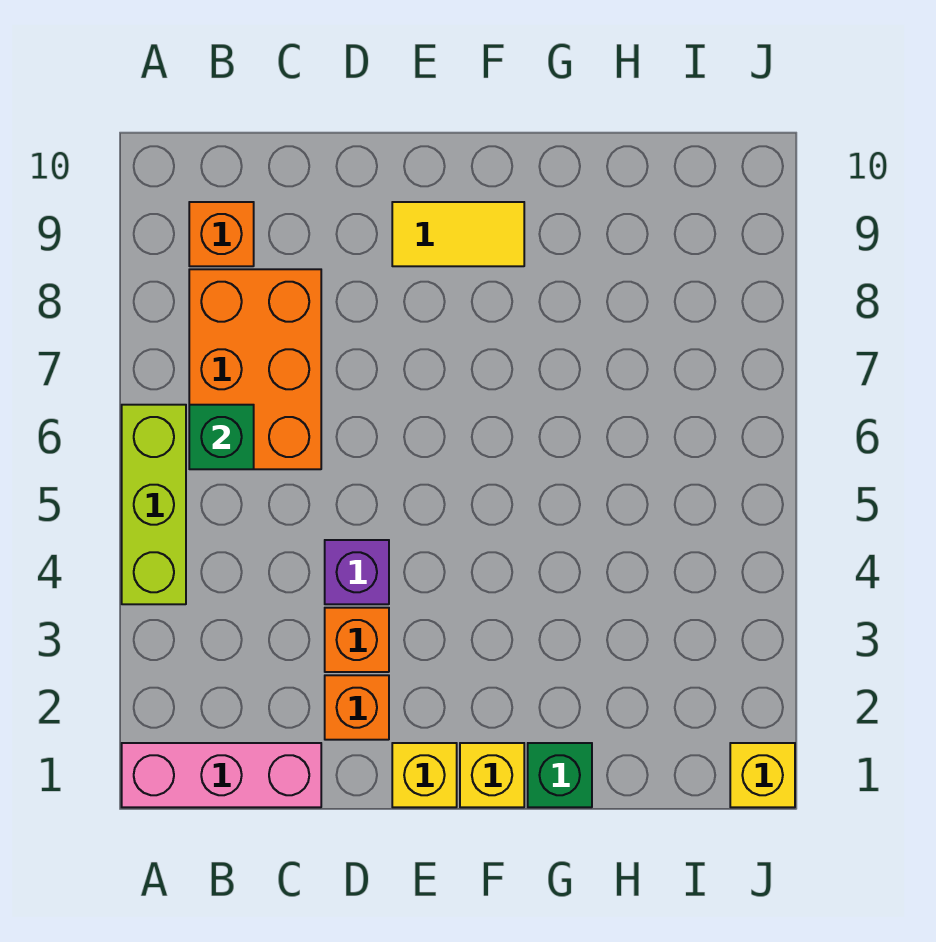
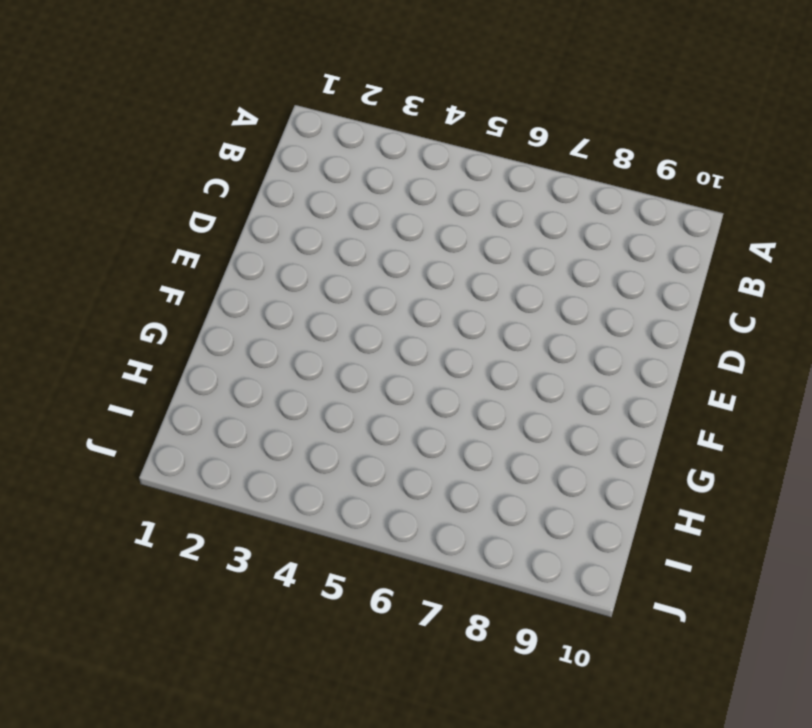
none -> pink brick A1:C1 level 1
none -> lime brick A4:A6 level 1
none -> orange brick B6:C8 level 1

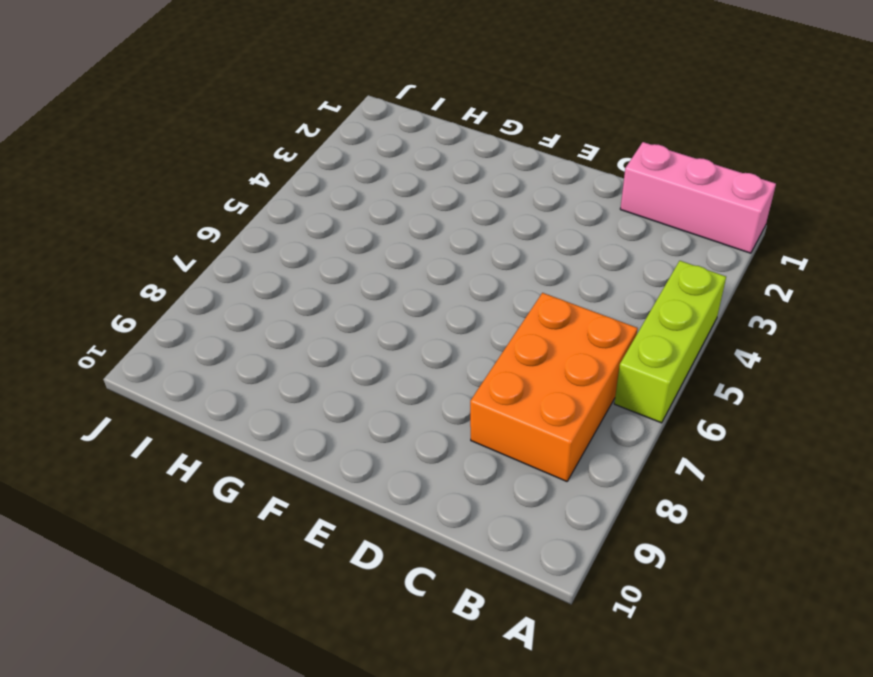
none -> orange brick B9 level 1
none -> orange brick D2 level 1
none -> orange brick D3 level 1

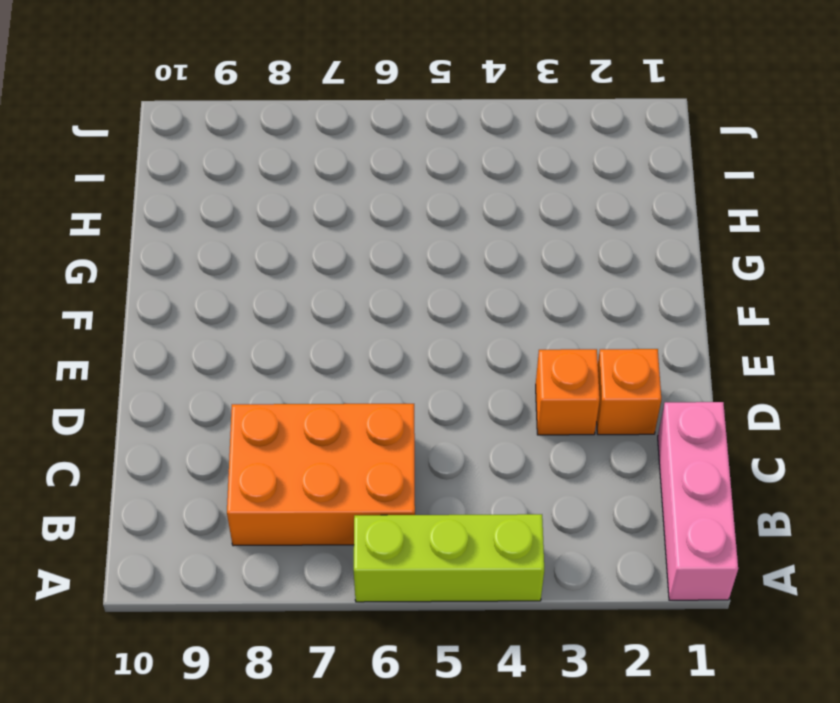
none -> orange brick B9 level 1
none -> purple brick D4 level 1
none -> yellow brick E1 level 1

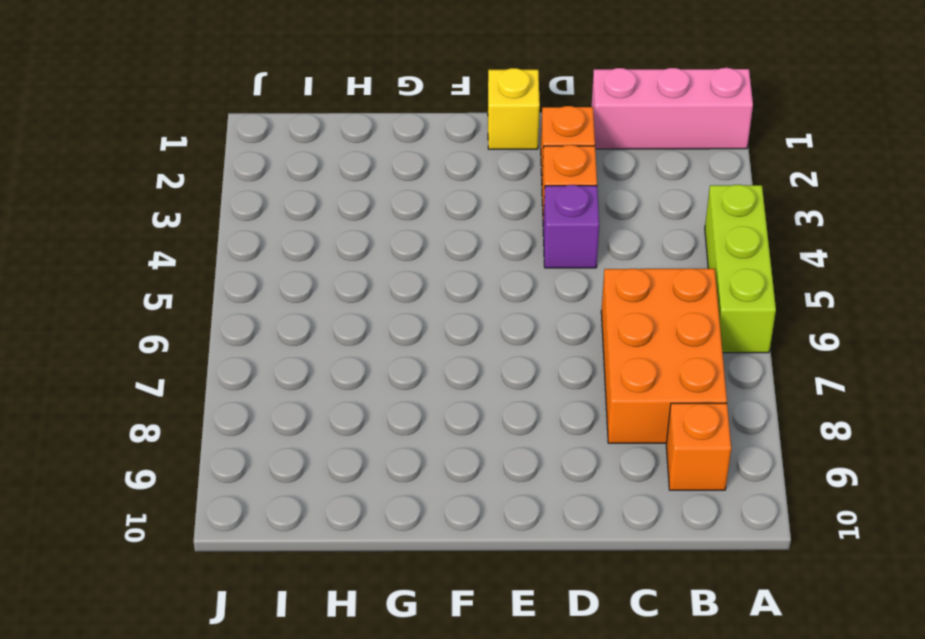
none -> yellow tile E9:F9 level 1
none -> yellow brick F1 level 1
none -> green brick G1 level 1

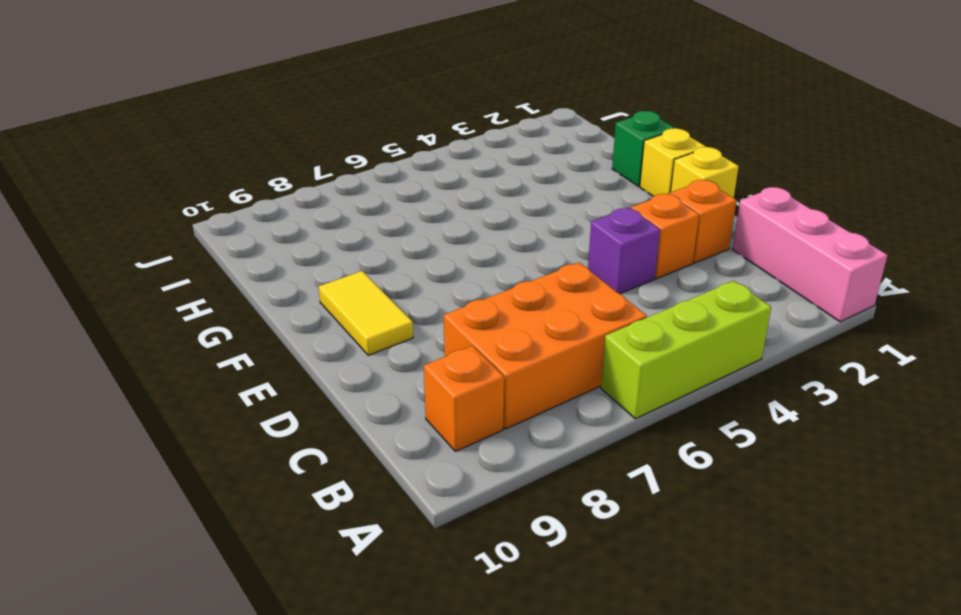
none -> yellow brick J1 level 1
none -> green brick B6 level 2

